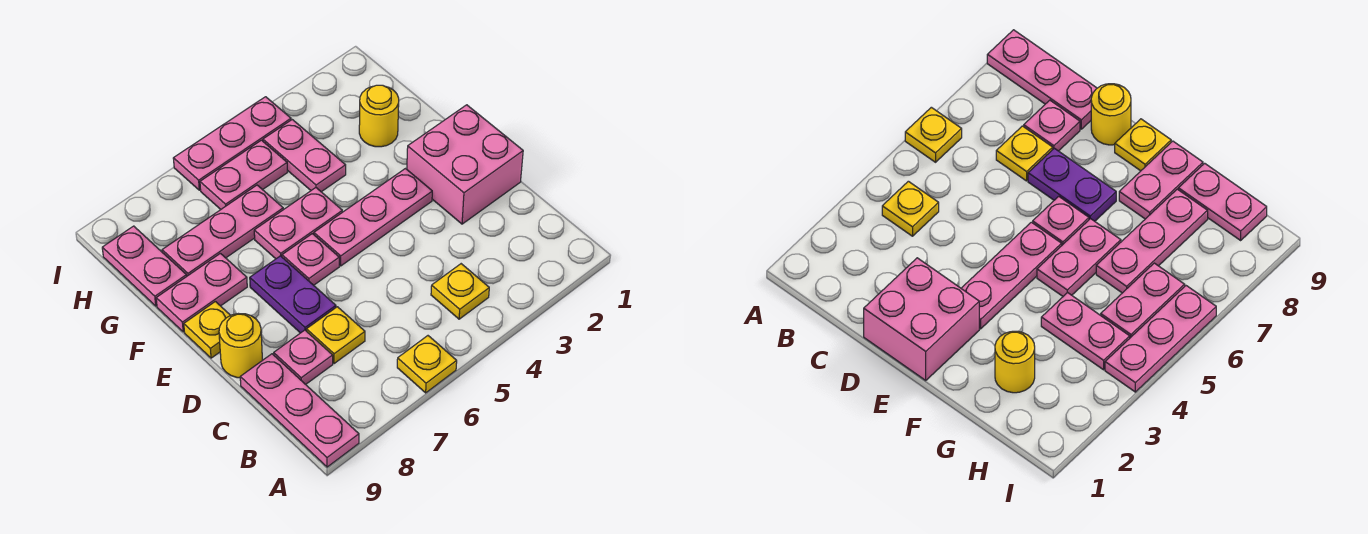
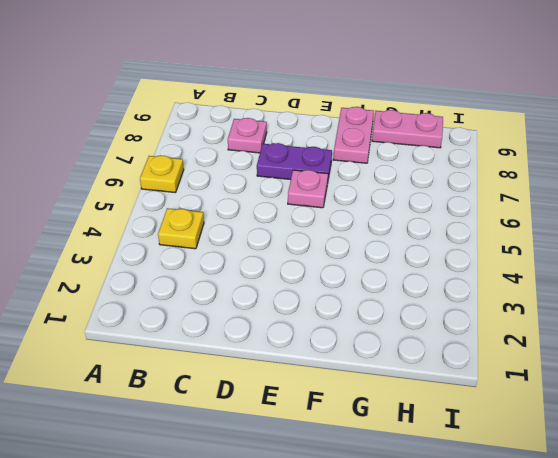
none -> pink plate A9:C9 level 1
none -> yellow plate C7 level 1
none -> pink brick D1:E2 level 1

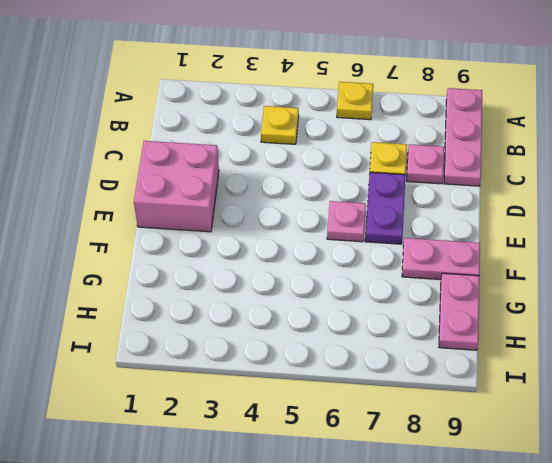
none -> yellow round brick D9 level 1
none -> pink plate E3:E5 level 1
none -> yellow plate E9 level 1

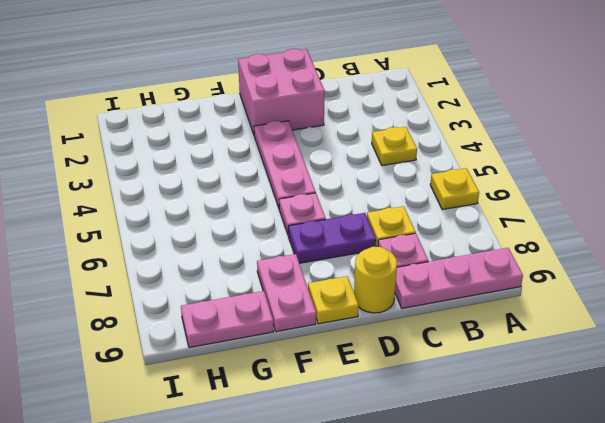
none -> pink plate F5:F6 level 1
none -> yellow round brick G2 level 1
none -> pink plate G4:H4 level 1

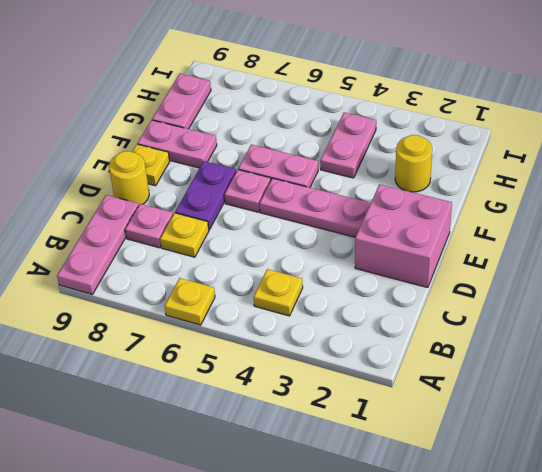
none -> pink plate G6:G8 level 1
none -> pink plate H5:H6 level 1
none -> pink plate I4:I6 level 1

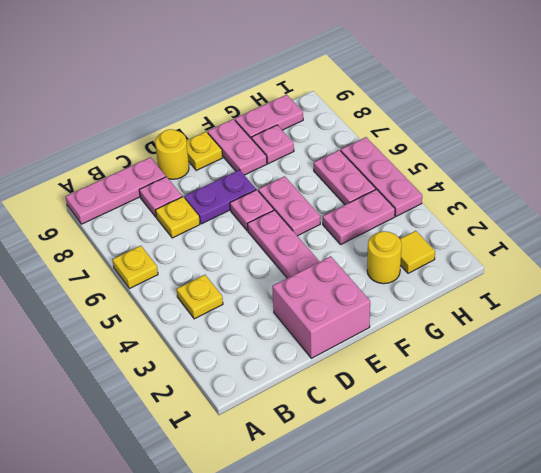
pink plate G8 level 1 -> pink plate G6:G8 level 1
yellow tile H2 level 1 -> none

